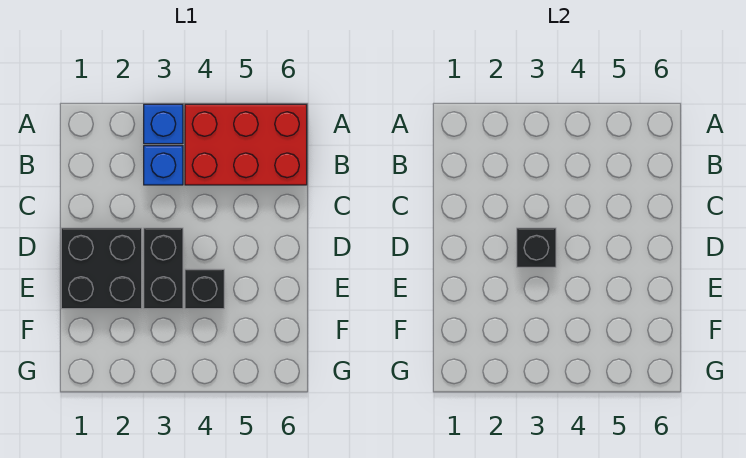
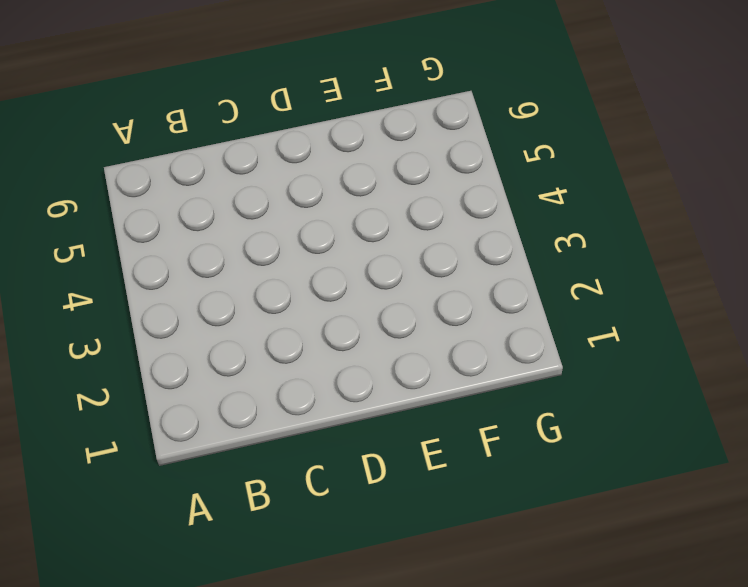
none -> blue brick A3 level 1
none -> red brick A4:B6 level 1

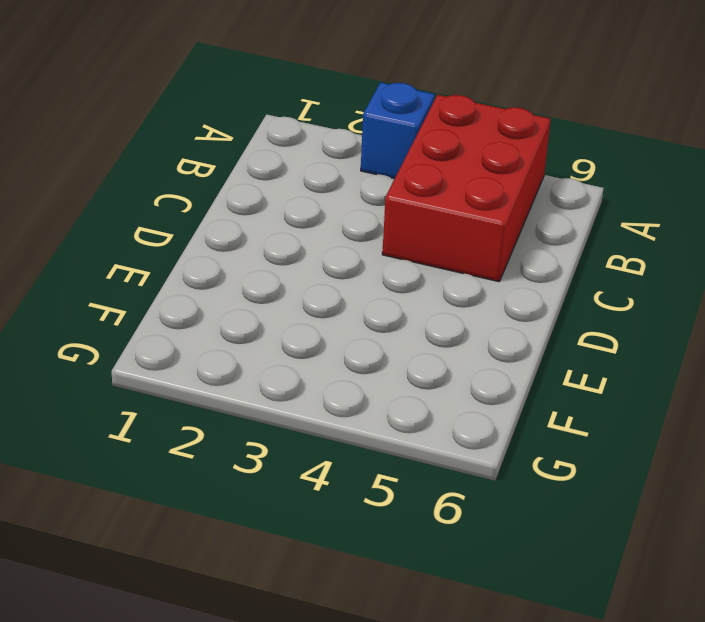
red brick A4:C5 level 1 -> red brick A4:B6 level 1
none -> blue brick B3 level 1
none -> black brick D1:E2 level 1

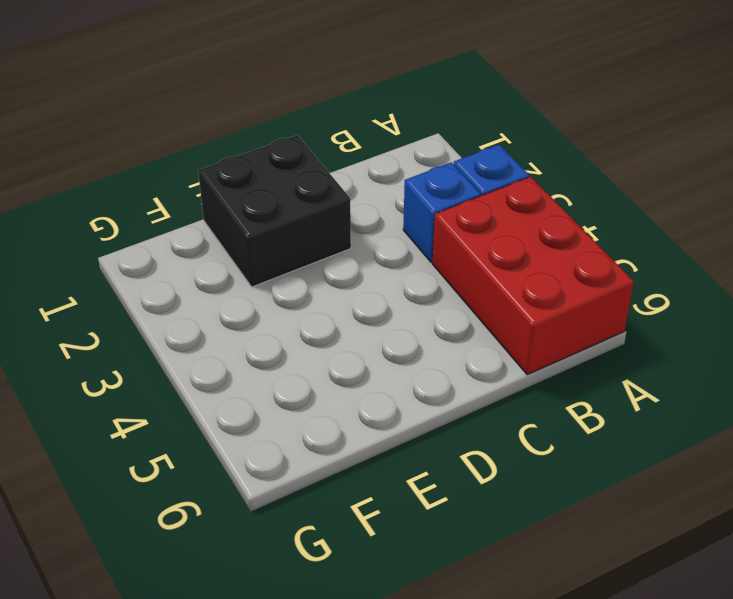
none -> black brick D3:E3 level 1
none -> black brick E4 level 1

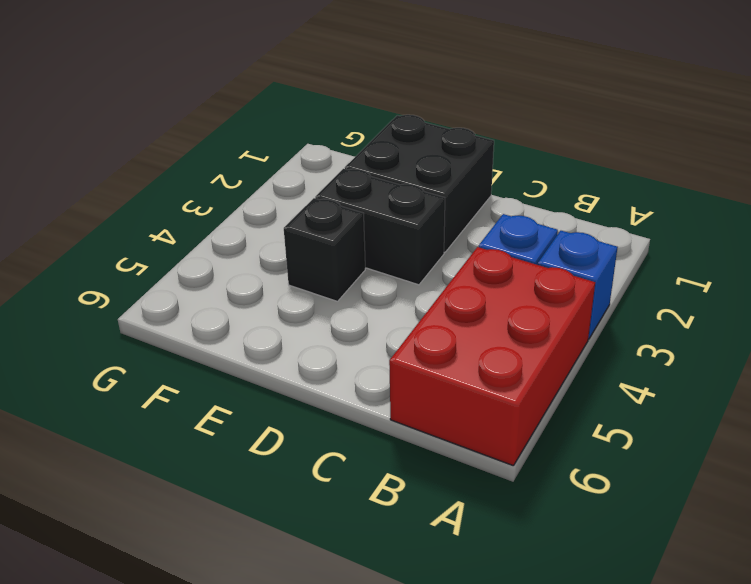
none -> black brick D3 level 2

